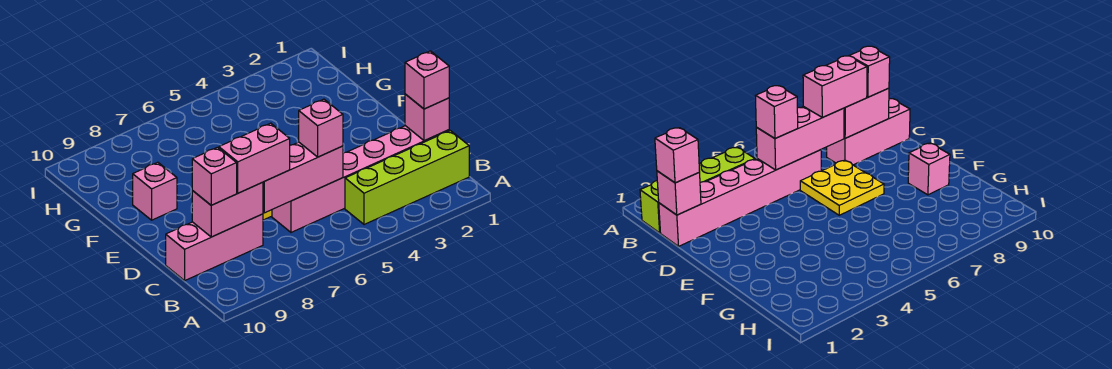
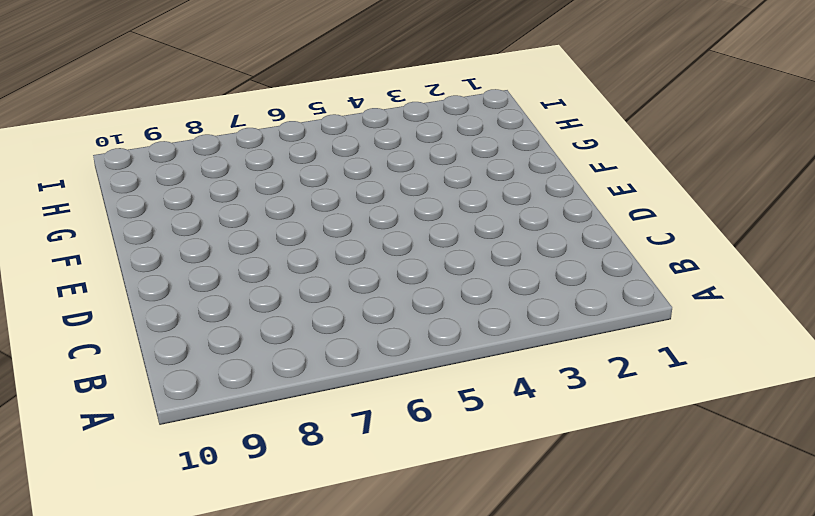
none -> lime brick B1:B4 level 1
none -> pink brick C1:C6 level 1
none -> pink brick C8:C10 level 1

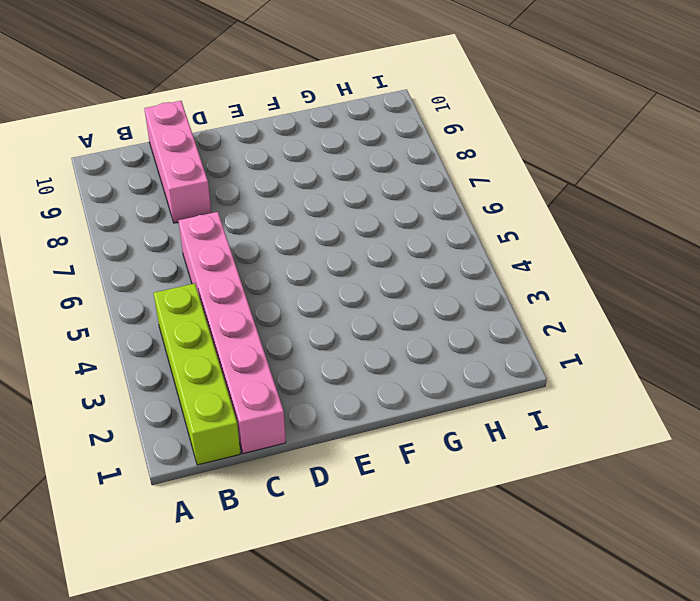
none -> yellow plate D6:E7 level 1
none -> pink brick F9 level 1
none -> pink brick C1 level 2

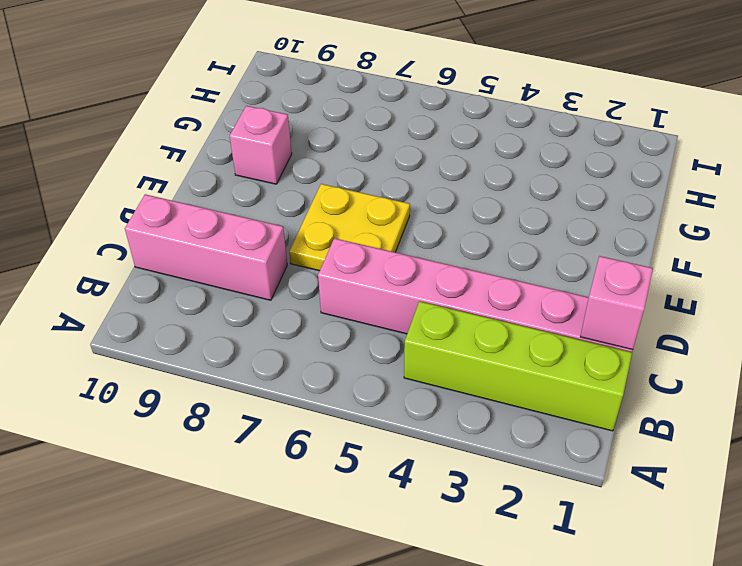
none -> pink brick C5:C7 level 2
none -> pink brick C8:C9 level 2
none -> pink brick C1 level 3

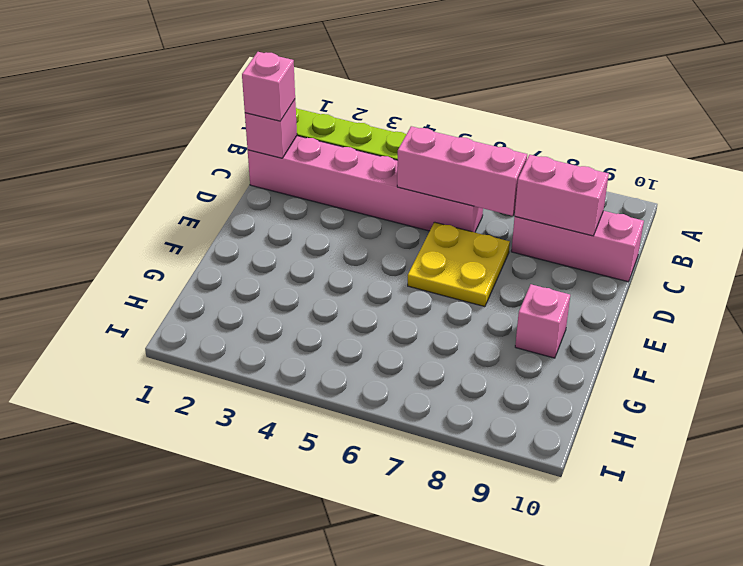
none -> pink brick C5 level 3
none -> pink brick C7:C8 level 3
none -> pink brick C9 level 3

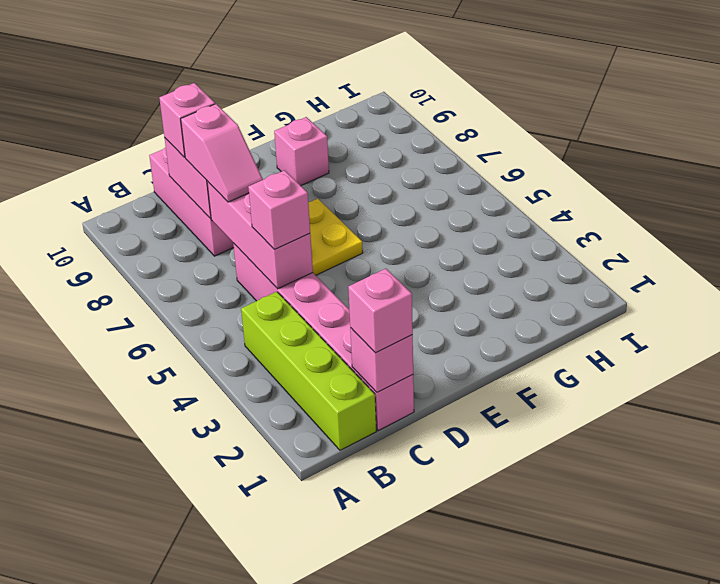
pink slope C7:C8 level 3 top 8 -> pink brick C7:C8 level 3

